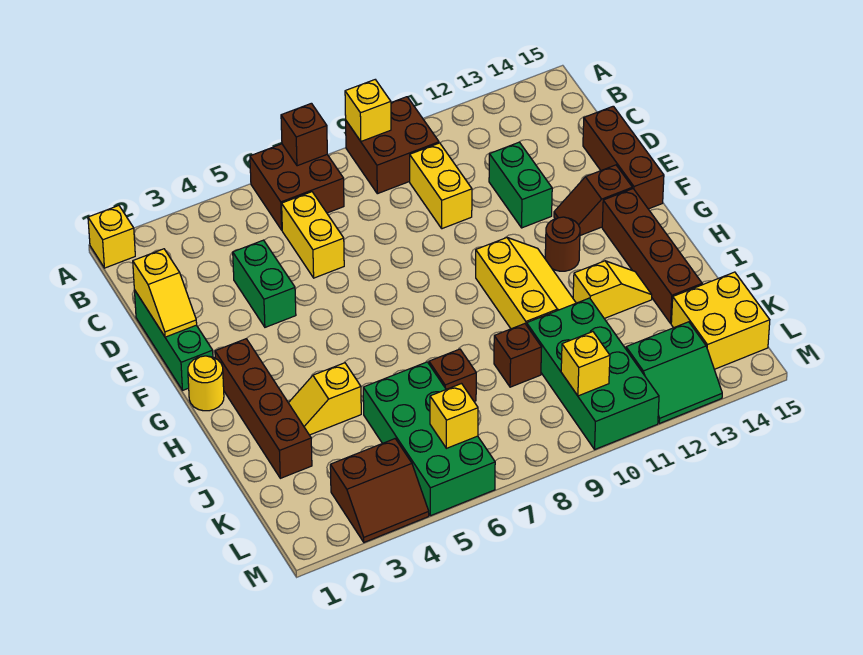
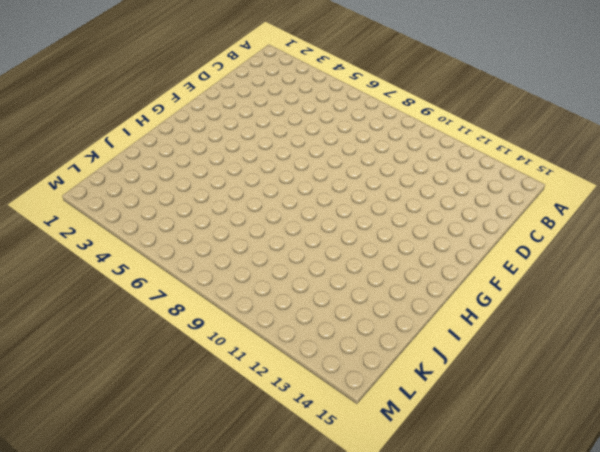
none -> yellow brick A1 level 1
none -> brown brick A6:B7 level 1
none -> brown brick A9:B10 level 1

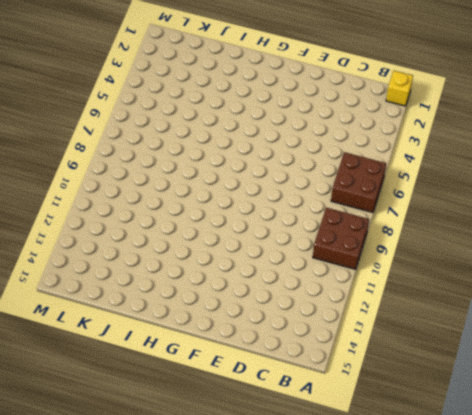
none -> yellow brick C6:D6 level 1
none -> yellow brick C10:D10 level 1
none -> green brick D1:F1 level 1

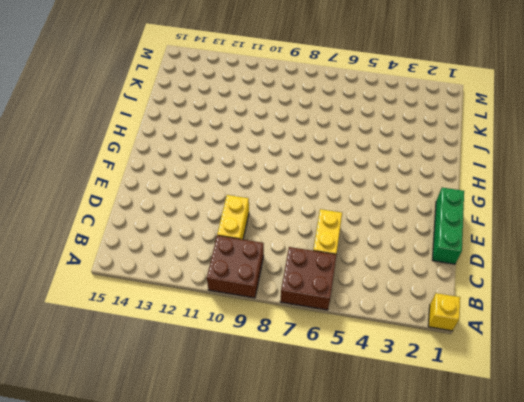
none -> green brick D4:E4 level 1
none -> green brick D12:E12 level 1
none -> brown brick D15:F15 level 1

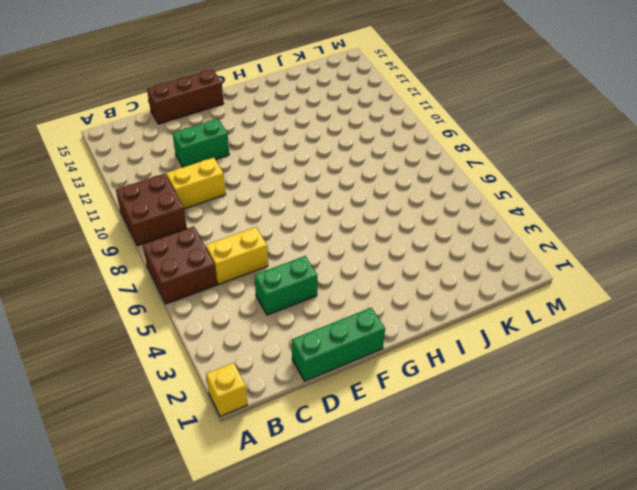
none -> brown slope F13:F14 level 1 top 14
none -> yellow round brick G1 level 1
none -> brown brick G2:J2 level 1

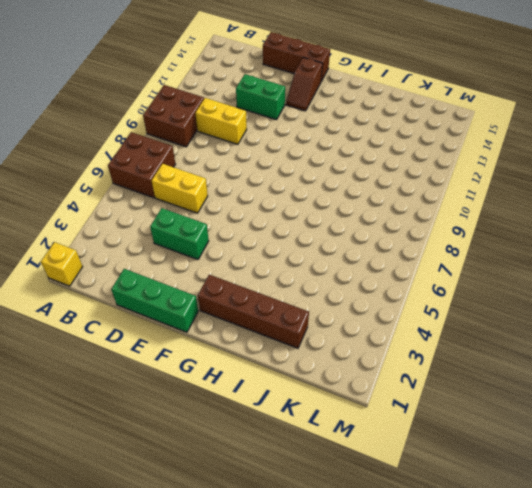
none -> yellow round brick G1 level 1
none -> yellow slope G10:I11 level 1 top 10
none -> brown round brick G12 level 1

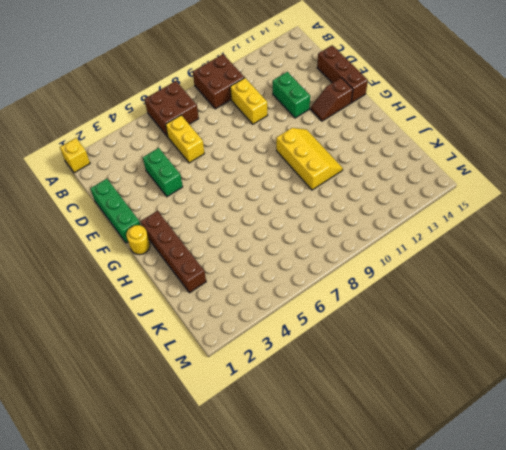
none -> brown round brick G12 level 1
none -> brown brick G14:J14 level 1
none -> yellow slope I3:I4 level 1 top 4

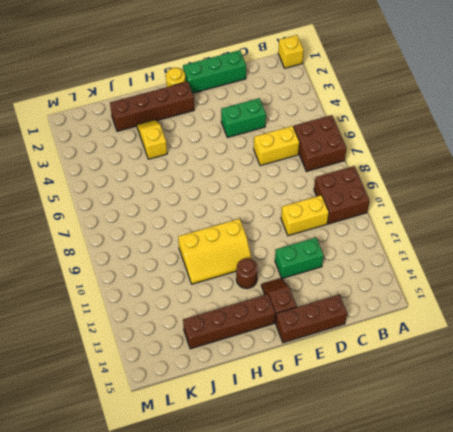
none -> yellow slope I12:I13 level 1 top 12
none -> green brick J5:M6 level 1
none -> brown brick J7 level 1

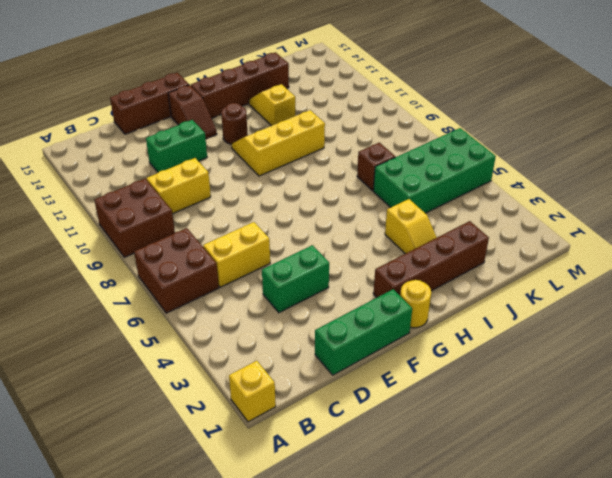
none -> brown brick J9 level 1
none -> green brick J10:M11 level 1
none -> yellow brick K14:L15 level 1

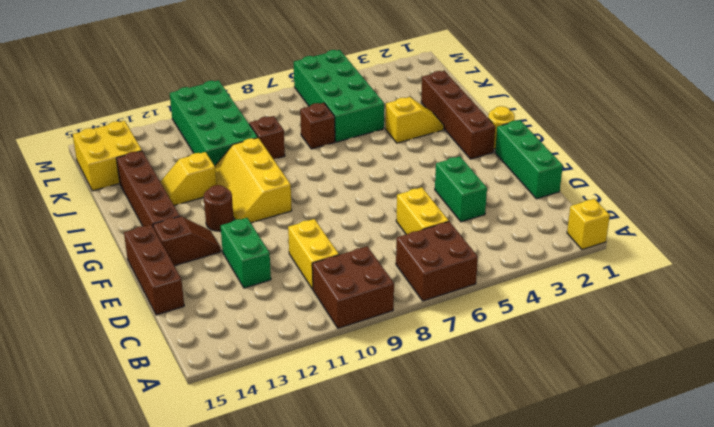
none -> brown slope L3:M4 level 1 top L
none -> green slope L12:M13 level 1 top L
none -> brown brick A7 level 2

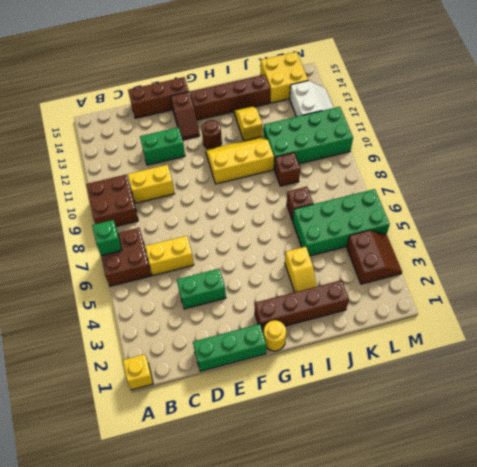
green brick A7 level 2 -> brown brick A7 level 2
white slope L12:M13 level 1 top L -> green slope L12:M13 level 1 top L
none -> yellow brick A9 level 2
none -> yellow slope D1:E1 level 2 top D
none -> yellow brick L6 level 2

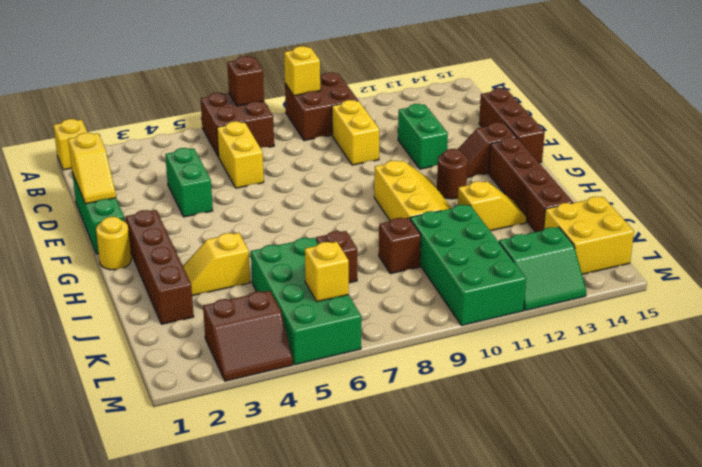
none -> yellow brick L10 level 2

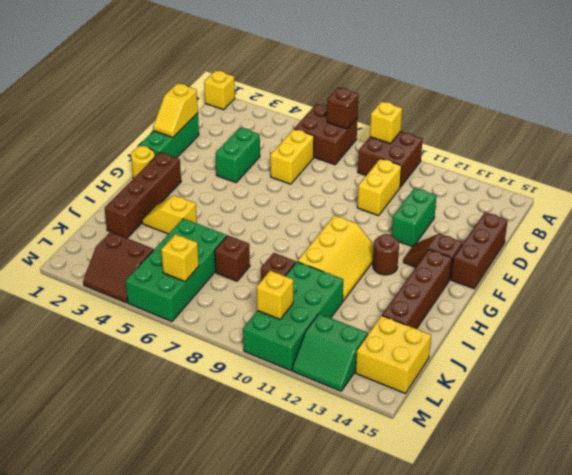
none -> yellow slope I12:I13 level 1 top 12

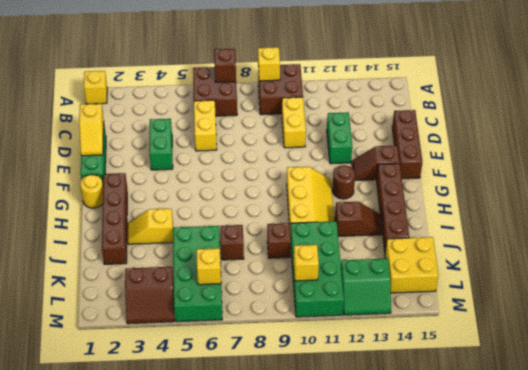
brown slope I12:I13 level 1 top 12 -> yellow slope I12:I13 level 1 top 12

